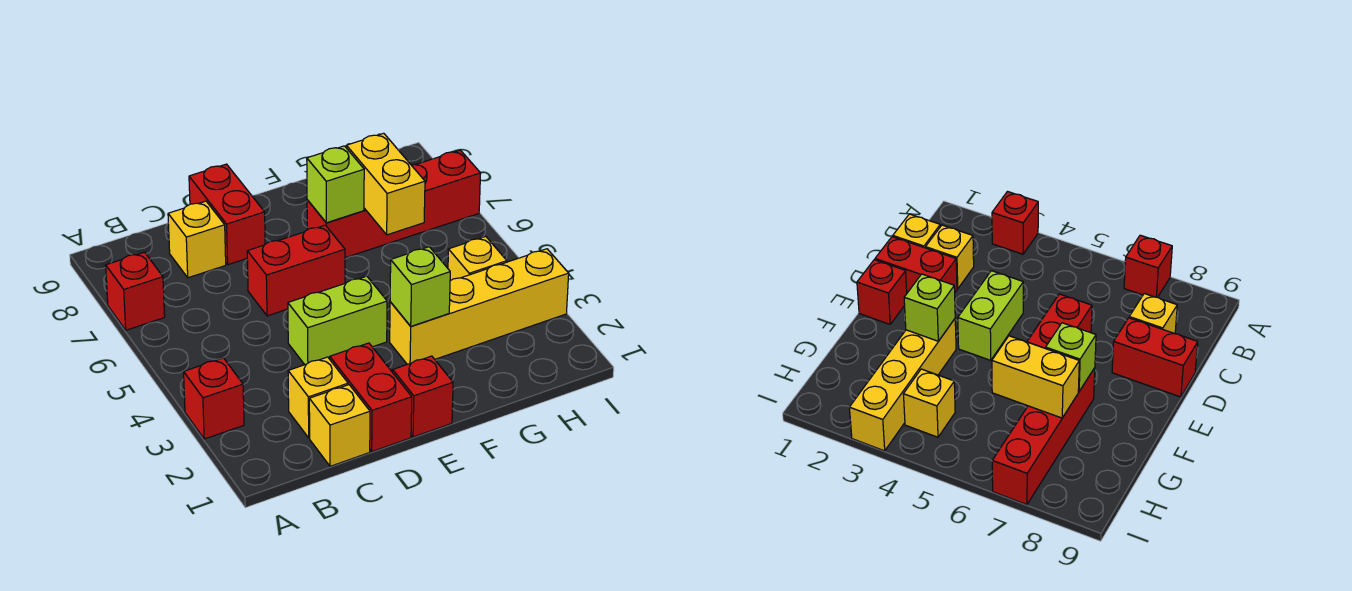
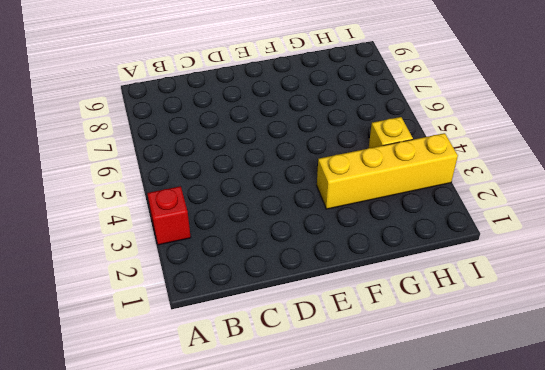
none -> red brick A7 level 1
none -> yellow brick C1 level 1
none -> yellow brick C2 level 1

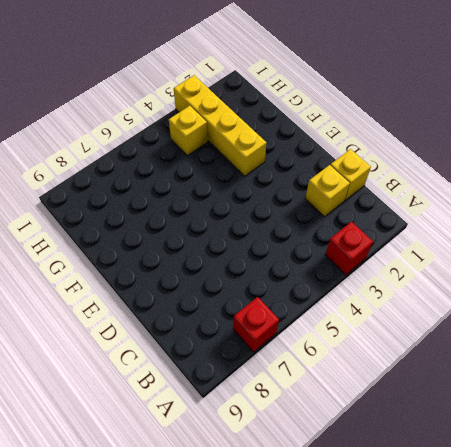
none -> yellow brick C8 level 1
none -> red brick D1:D2 level 1
none -> lime brick D4:E4 level 1

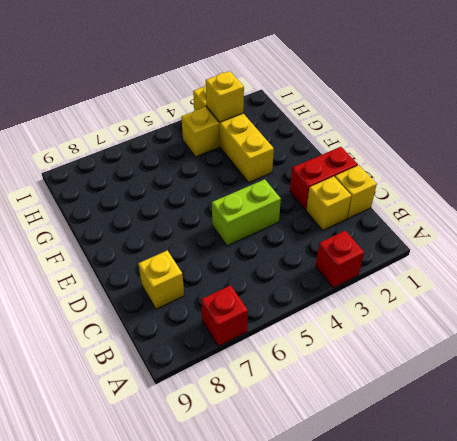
lime brick D4:D5 level 1 -> lime brick D4:E4 level 1
yellow brick H3 level 2 -> none
none -> red brick D6:E6 level 1
none -> red brick D8:D9 level 1
none -> red brick E1 level 1

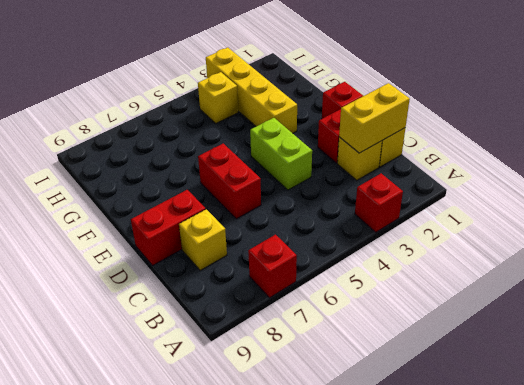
yellow brick C1:C2 level 2 -> yellow brick G6:G7 level 2
none -> red brick F7:I7 level 1
none -> lime brick F3 level 2
none -> lime brick F7 level 2

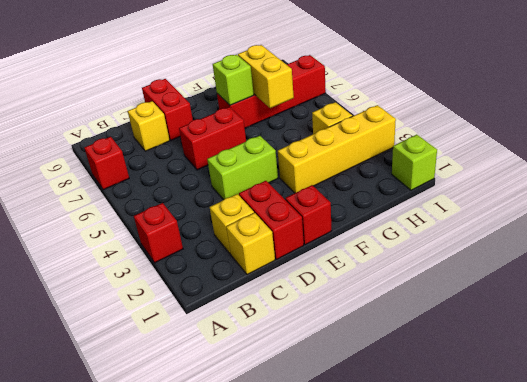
lime brick I1 level 1 -> lime brick F3 level 2

